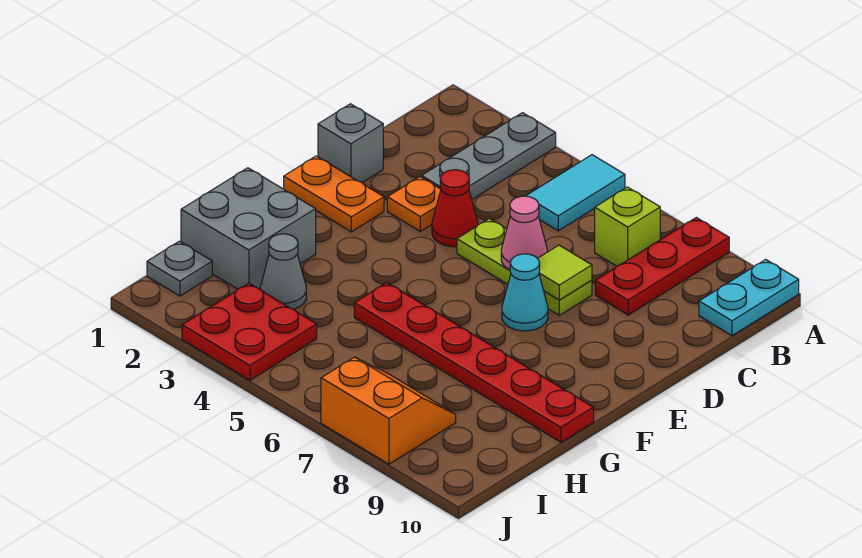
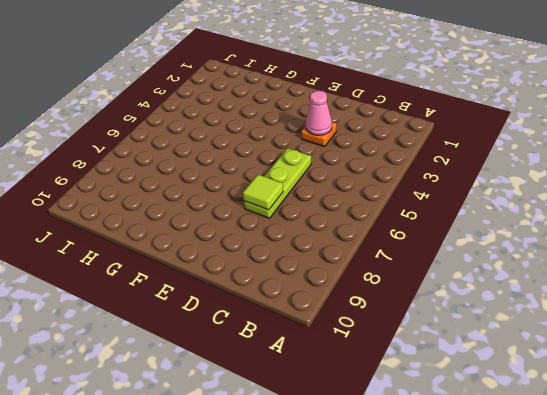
pink cone D3 level 2 -> pink cone D6 level 2
none -> grey plate A3:C3 level 1
none -> cyan tile A5:B5 level 1
none -> red plate A8:C8 level 1

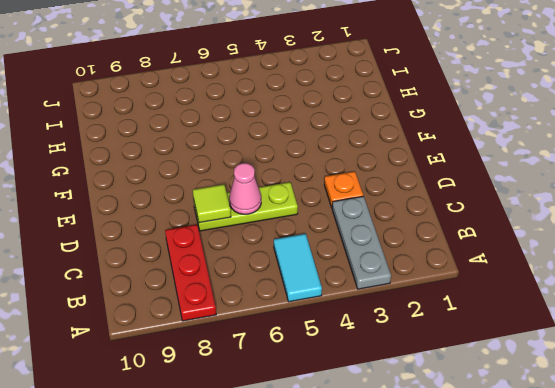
none -> cyan plate A10:B10 level 1
none -> lime brick B7 level 1
none -> grey brick D1 level 1

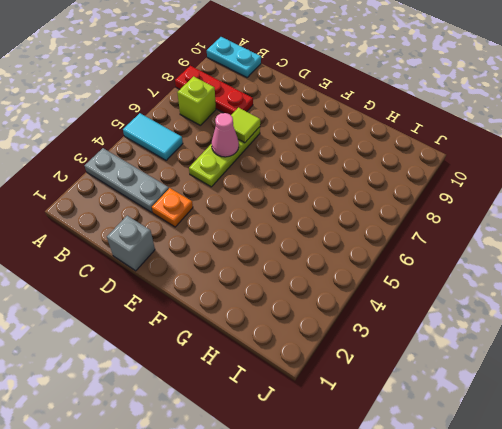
none -> red cone D4 level 1
none -> orange plate E1:E2 level 1
none -> cyan cone E7 level 1

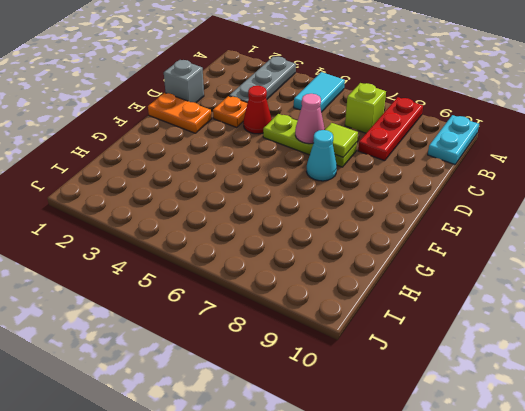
none -> grey brick G1:H2 level 1
none -> red plate G5:G10 level 1
none -> grey cone H3 level 1

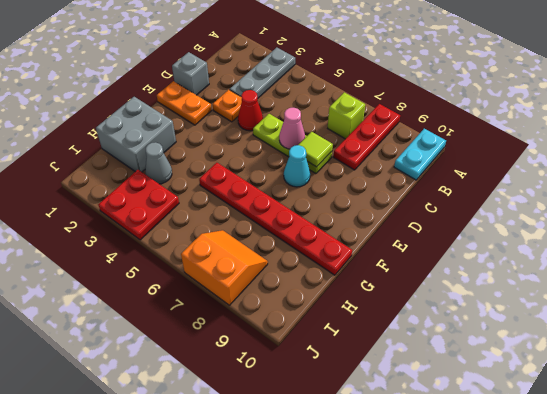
none -> cyan tile A5:B5 level 1
none -> grey plate I1 level 1

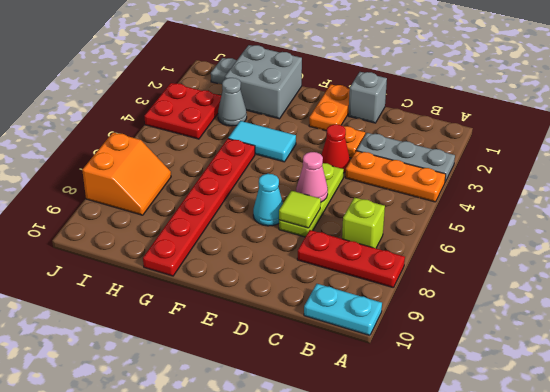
orange plate A4:C4 level 1 -> none
cyan tile F4:G4 level 1 -> cyan tile A5:B5 level 1

